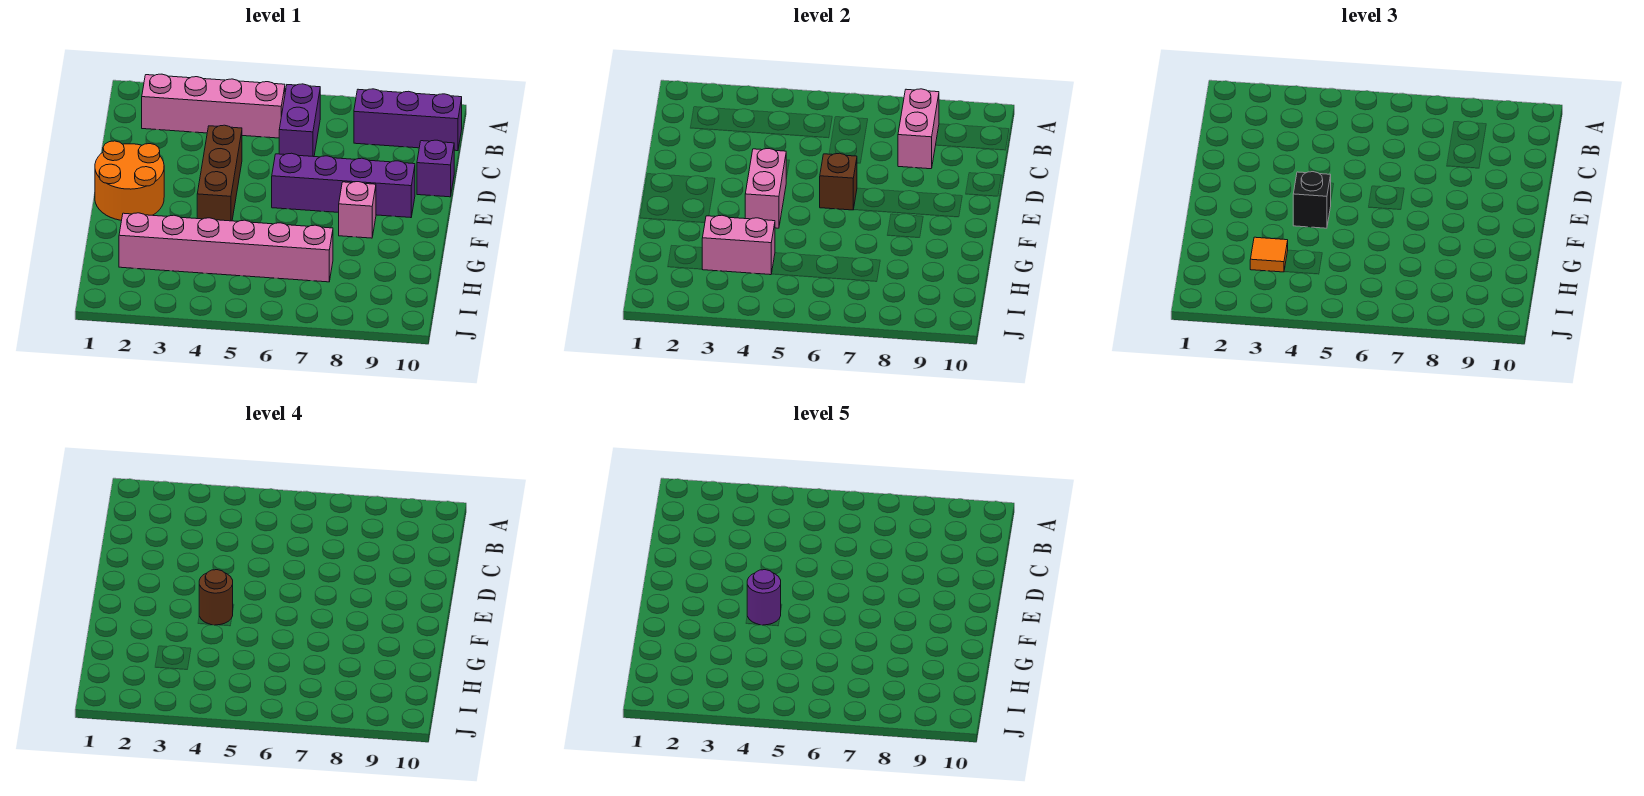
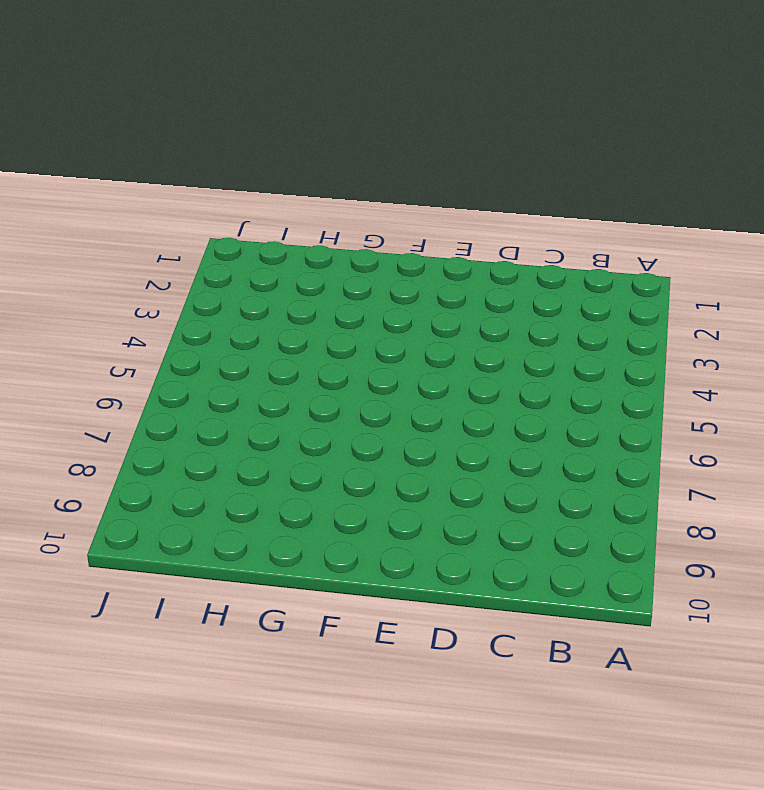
none -> pink brick B2:B5 level 1
none -> purple brick B6:C6 level 1
none -> purple brick B8:B10 level 1

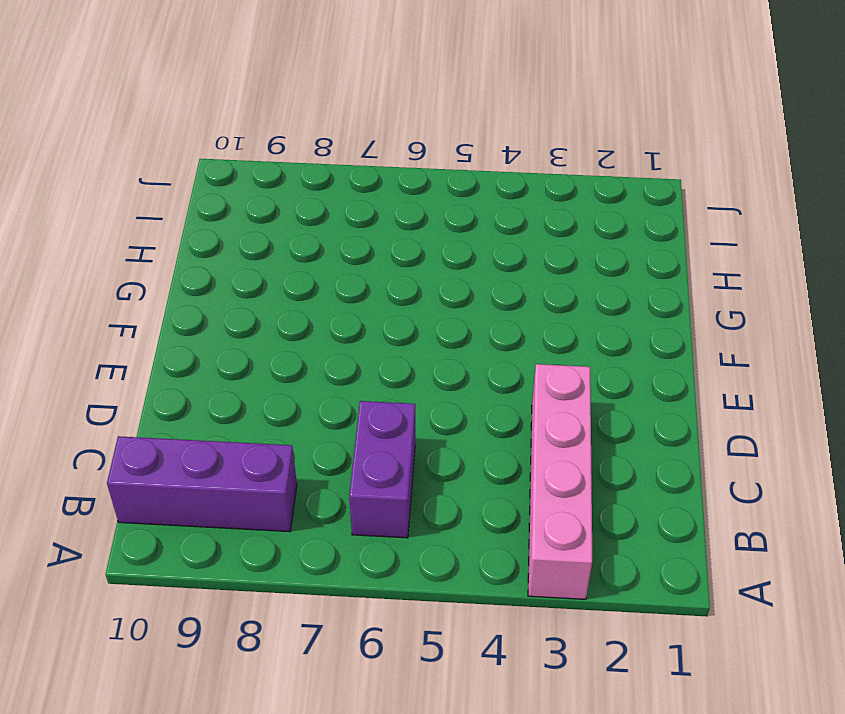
pink brick A3:D3 level 1 -> pink brick B2:B5 level 1
none -> brown brick D4:F4 level 1
none -> purple brick D10 level 1
none -> orange round brick E1:F2 level 1

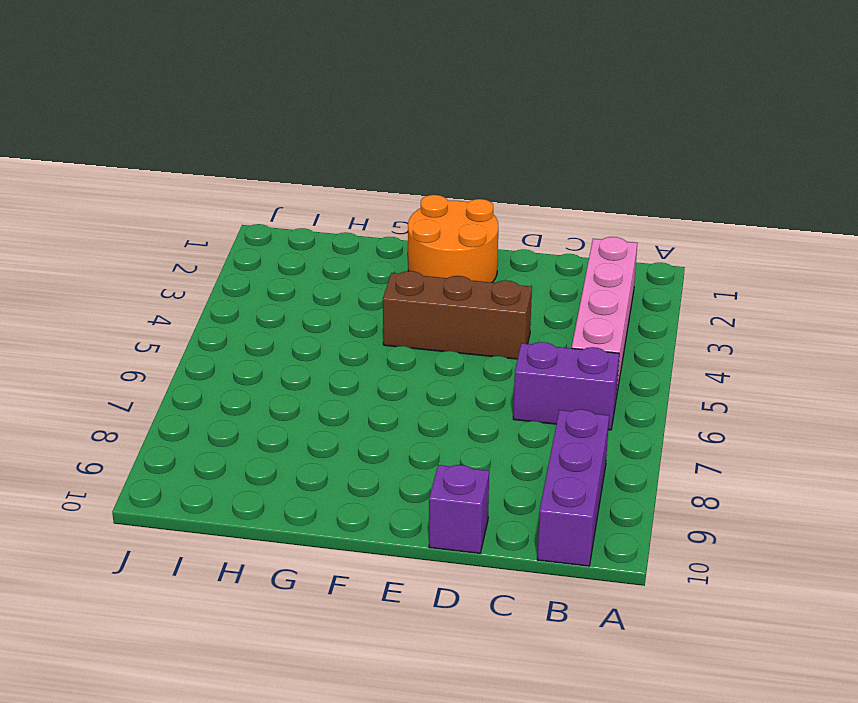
none -> purple brick E6:E9 level 1
none -> pink brick F8 level 1
none -> pink brick H2:H7 level 1

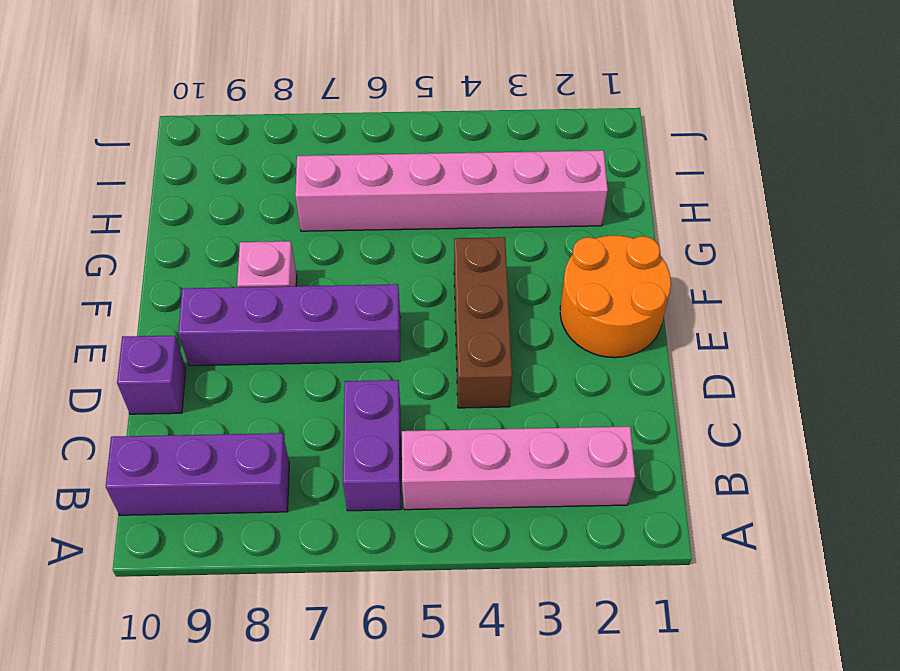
none -> pink brick B8:C8 level 2
none -> pink brick E4:F4 level 2
none -> brown brick E6 level 2

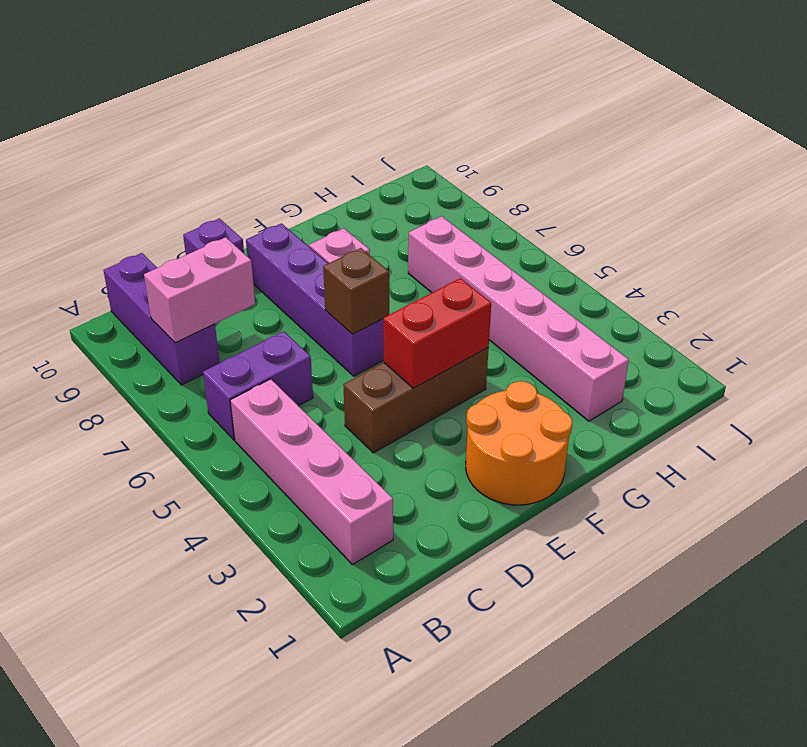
red brick E4:F4 level 2 -> pink brick E4:F4 level 2
none -> pink brick H3:H4 level 2
none -> black brick F4 level 3
none -> orange tile H3 level 3

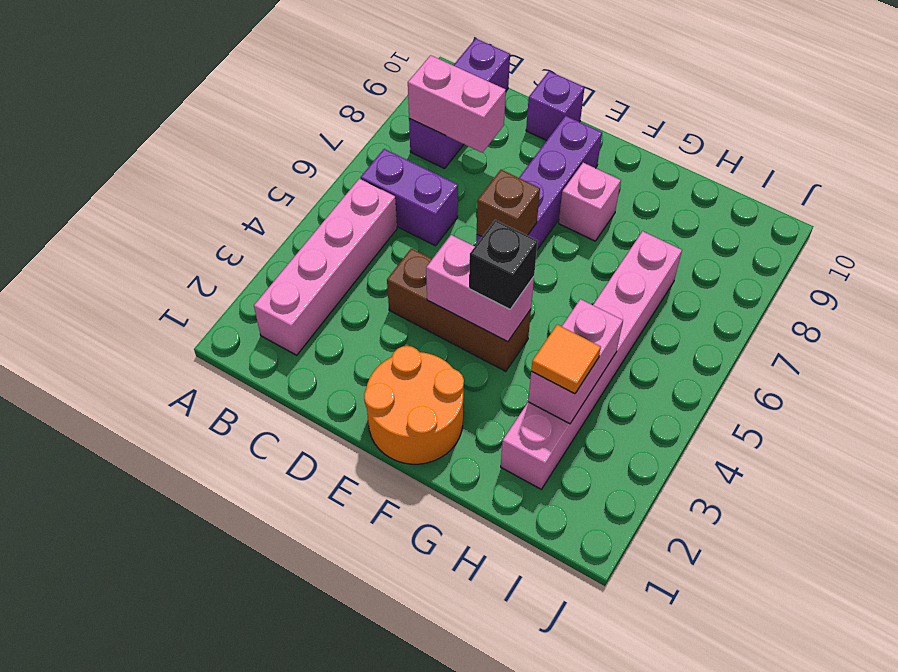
none -> brown round brick F4 level 4
none -> purple round brick F4 level 5

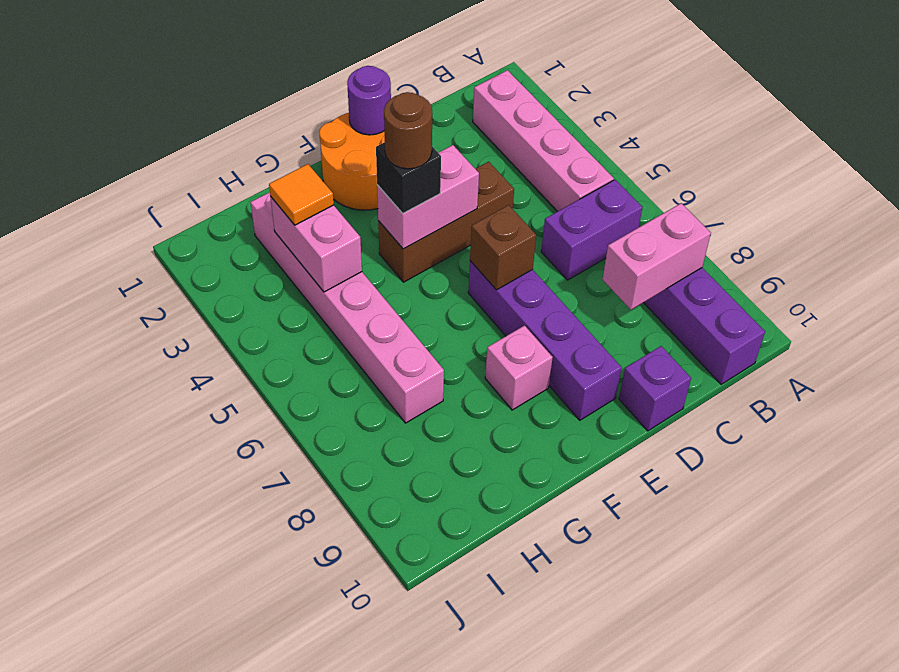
purple round brick E1 level 2 -> purple round brick F4 level 5

